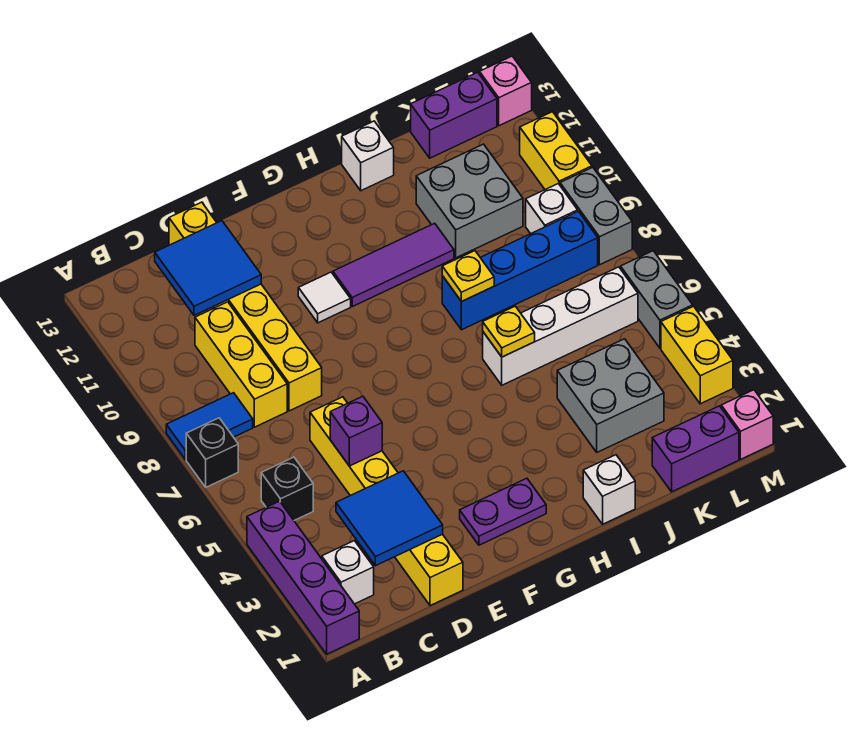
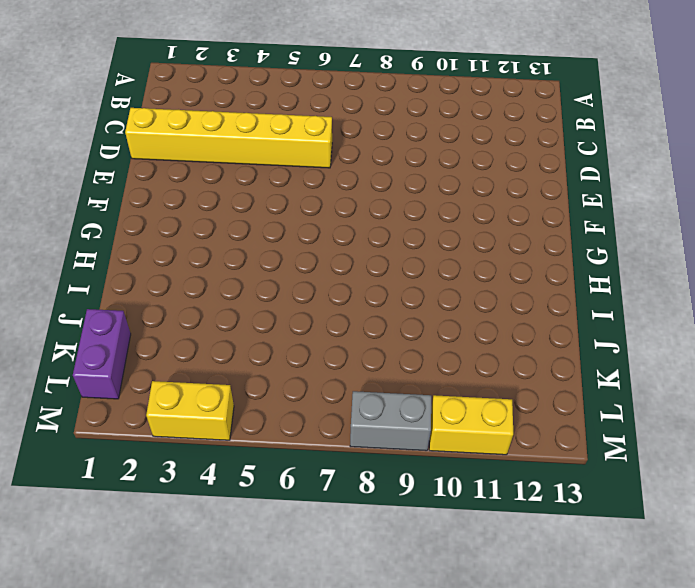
none -> purple brick A1:A4 level 1
none -> black brick A7 level 1
none -> blue tile A8:B8 level 1
none -> white brick B2 level 1

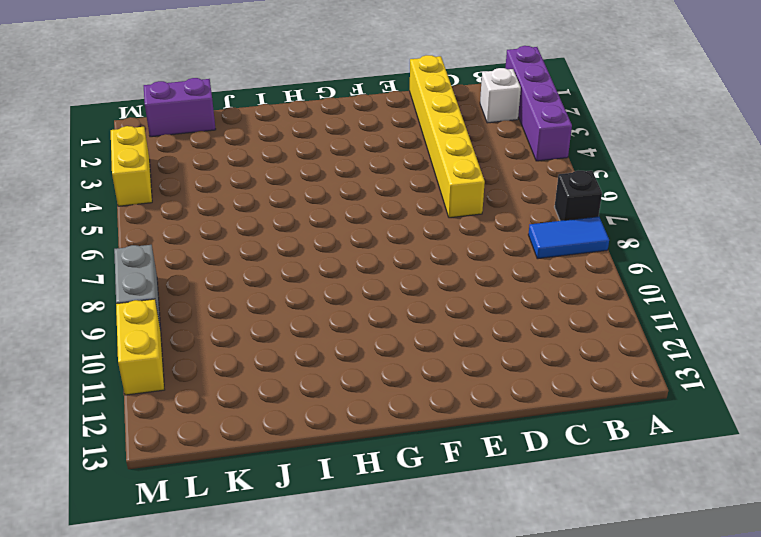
none -> black brick B5 level 1
none -> yellow brick C8:C10 level 1
none -> yellow brick D8:D13 level 1
none -> purple plate F2:G2 level 1

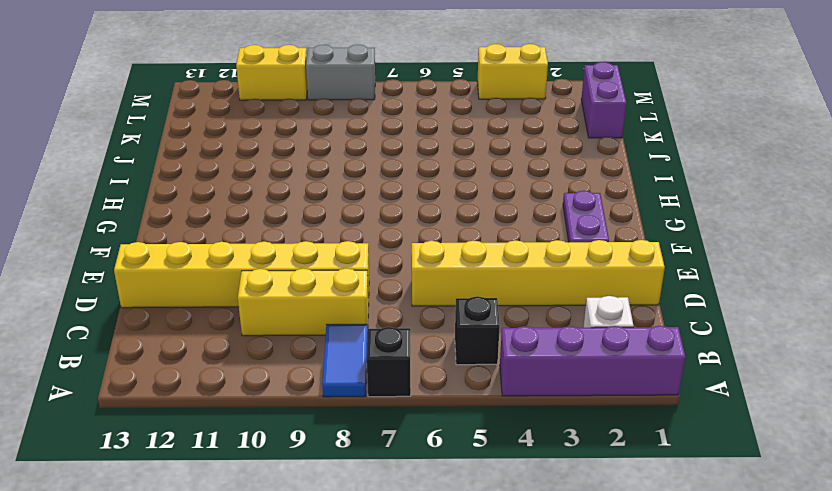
none -> white tile F10 level 1
none -> purple tile G10:I10 level 1
none -> white brick I1 level 1
none -> white brick I6:L6 level 1

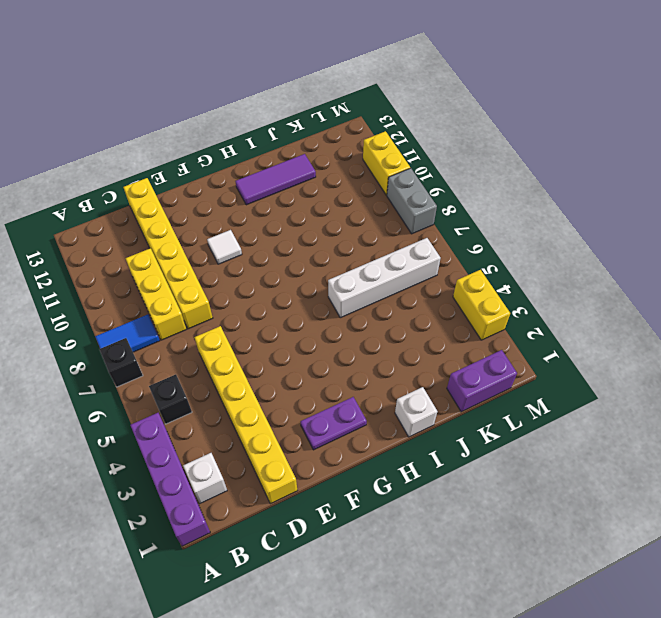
purple tile H12:J12 level 1 -> purple tile G10:I10 level 1
none -> blue brick I8:L8 level 1
none -> white brick I13 level 1
none -> grey brick J3:K4 level 1
none -> grey brick J10:K11 level 1

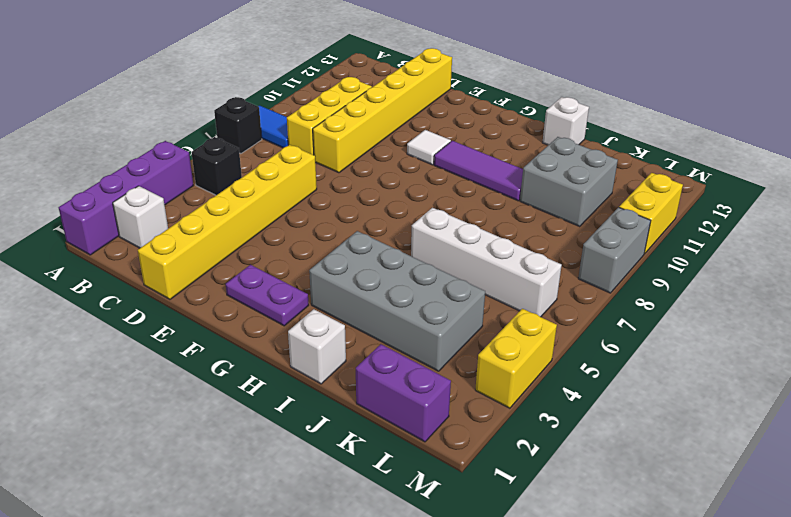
grey brick H3:K4 level 1 -> grey brick J3:K4 level 1
none -> blue brick I8:L8 level 1
none -> purple brick K13:L13 level 1
none -> white brick L9 level 1
none -> pink brick M1 level 1

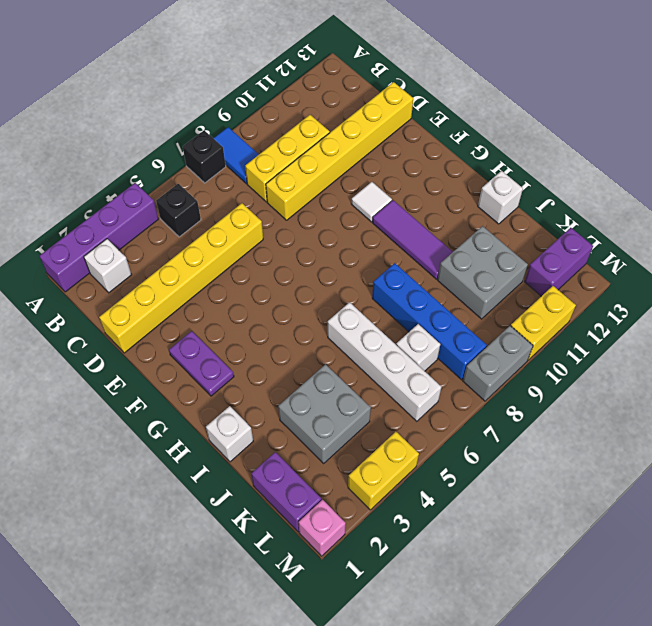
white brick K7 level 1 -> white brick L9 level 1
purple brick L12:L13 level 1 -> purple brick K13:L13 level 1
none -> grey brick M5:M6 level 1
none -> pink brick M13 level 1
none -> blue tile C2:D3 level 2
none -> blue tile C11:D12 level 2

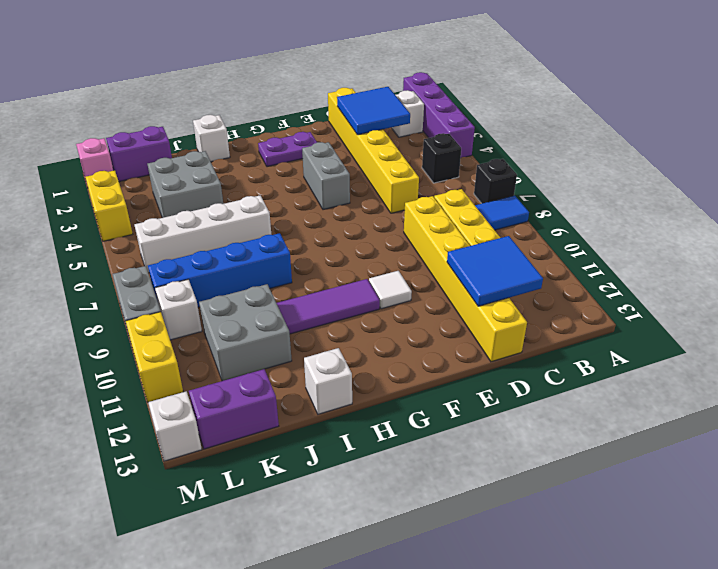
grey brick F4:F5 level 1 -> grey brick M5:M6 level 1
white brick M13 level 1 -> pink brick M13 level 1
none -> purple brick D5 level 2
none -> yellow plate I6 level 2
none -> yellow plate I8 level 2

